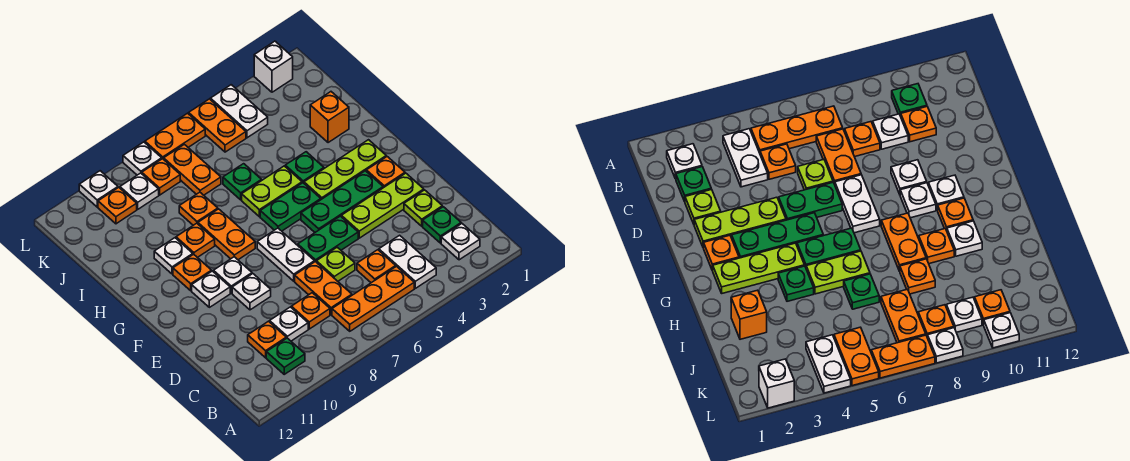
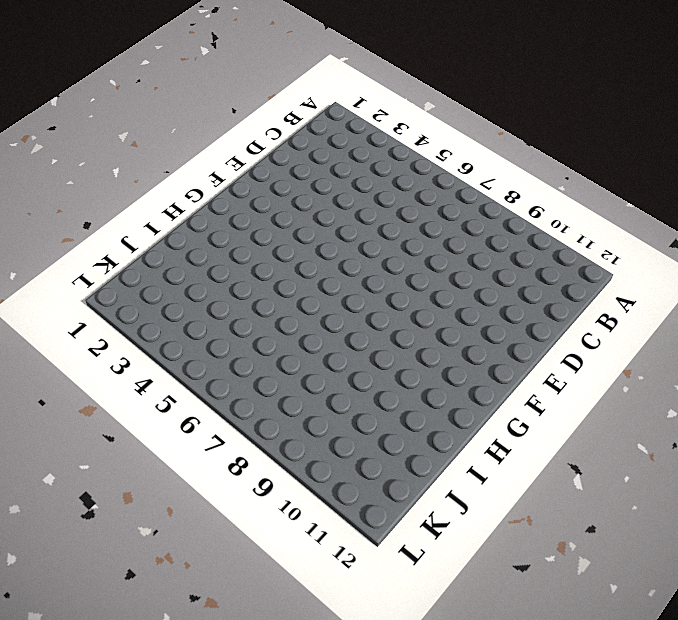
none -> white plate B2 level 1
none -> white plate B4:C4 level 1
none -> orange plate B5:B7 level 1
none -> green plate B10 level 1

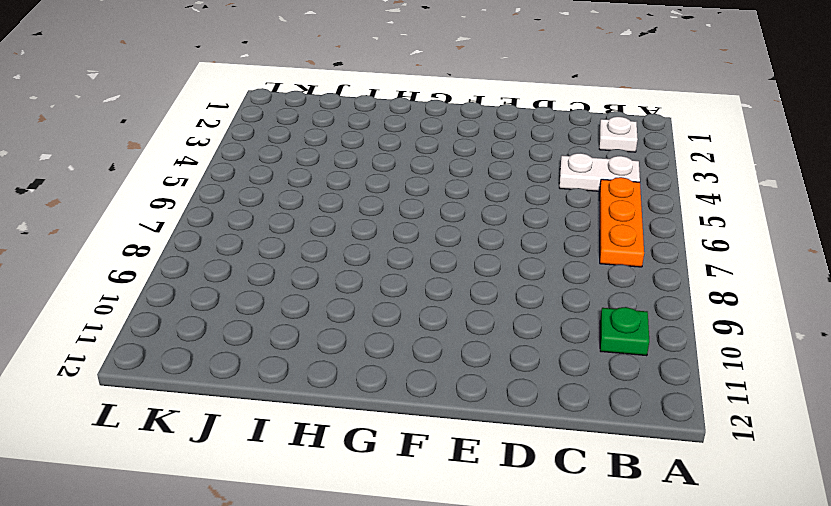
none -> green plate C2 level 1
none -> orange plate C5 level 1
none -> orange plate C7:D7 level 1
none -> orange plate C8 level 1

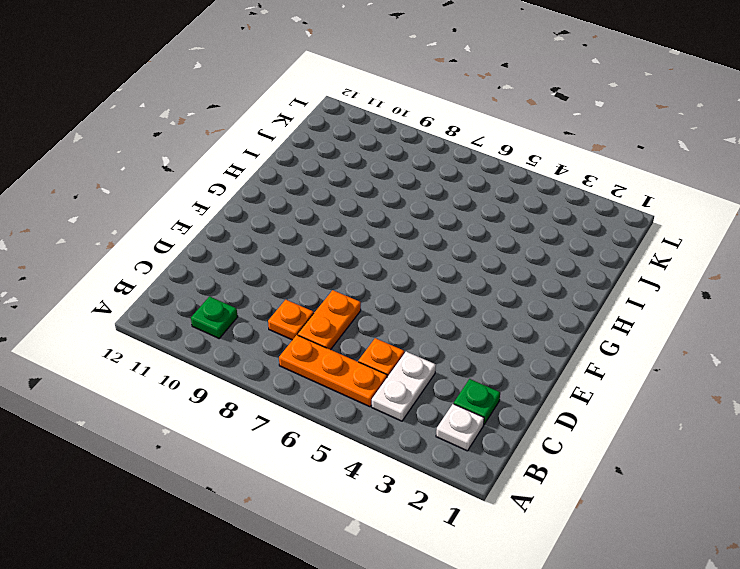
none -> white plate C9 level 1
none -> orange plate C10 level 1
none -> lime plate D2 level 1
none -> lime plate D6 level 1

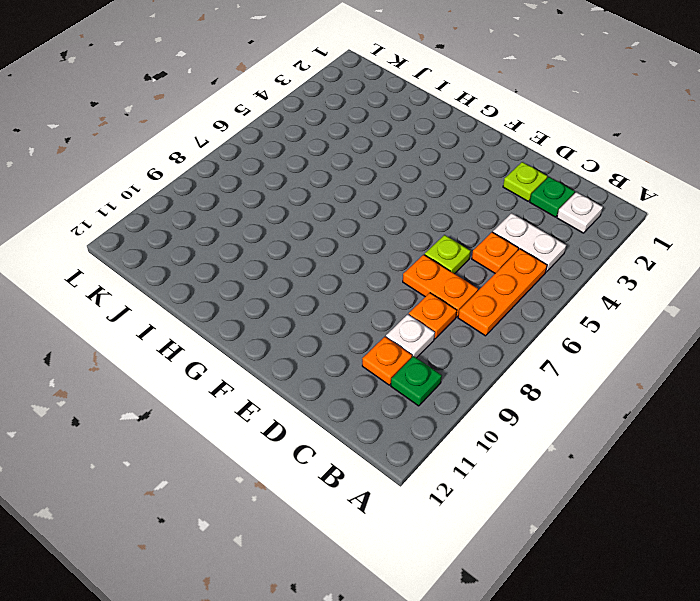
none -> lime plate E2:E4 level 1
none -> green plate E5:E6 level 1
none -> white plate E7:F7 level 1
none -> white plate E9 level 1

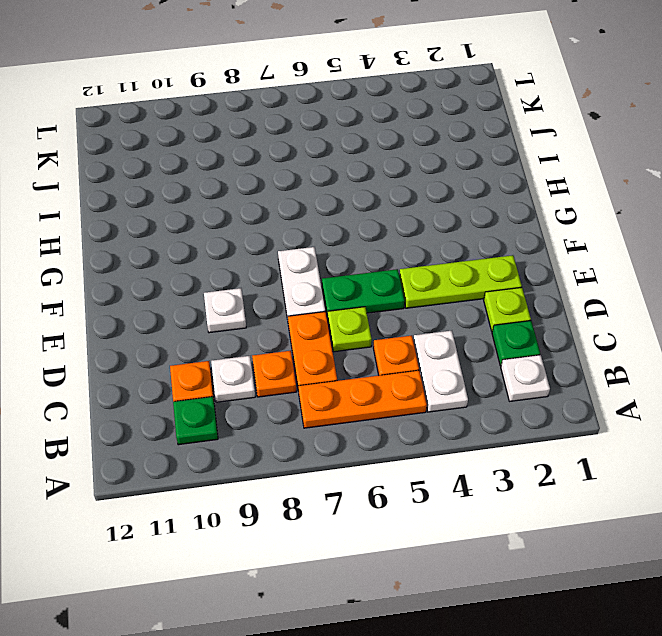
none -> orange plate F2 level 1
none -> green plate F3:F5 level 1
none -> white plate F9 level 1
none -> white plate F10 level 1

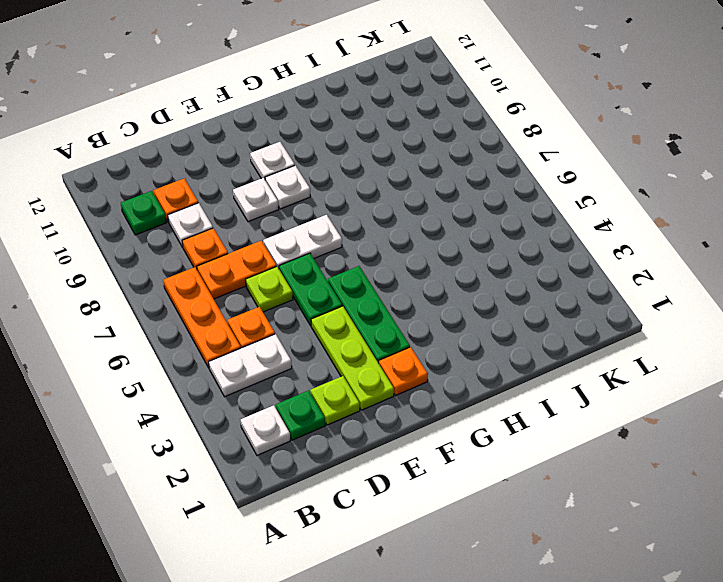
none -> lime plate G2:G4 level 1
none -> green plate G5:G6 level 1
none -> orange plate G8:H8 level 1
none -> orange plate G10 level 1

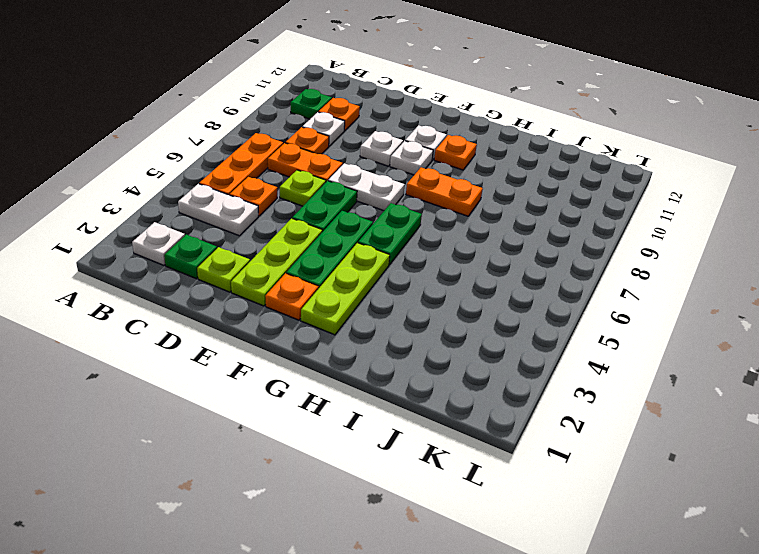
none -> green plate H4 level 1
none -> lime plate H5:H6 level 1
none -> orange plate H9 level 1
none -> white plate H10 level 1

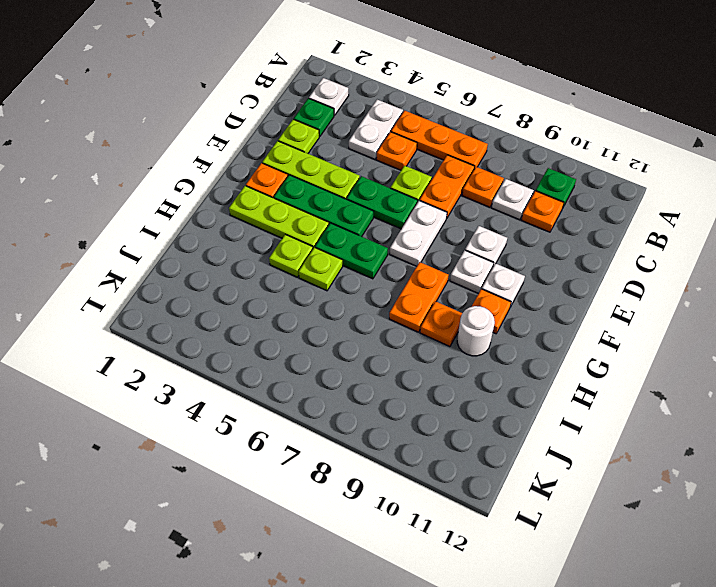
lime plate H4 level 1 -> green plate H4 level 1
lime plate H5 level 1 -> lime plate H5:H6 level 1
white round brick H10 level 1 -> white plate H10 level 1
none -> orange brick I2 level 1
none -> green plate I6 level 1
none -> orange plate I8 level 1
none -> orange plate J7:K7 level 1

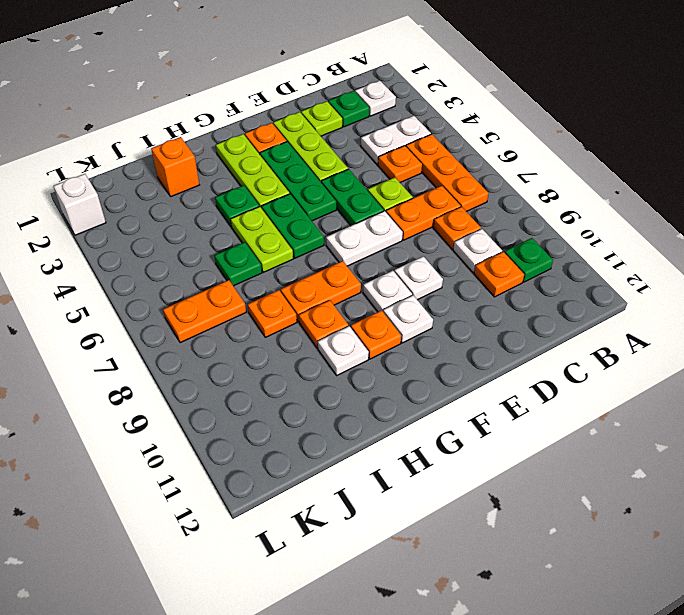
none -> white plate K4:L4 level 1
none -> orange plate K5:L5 level 1
none -> orange plate K8 level 1
none -> white plate K9 level 1

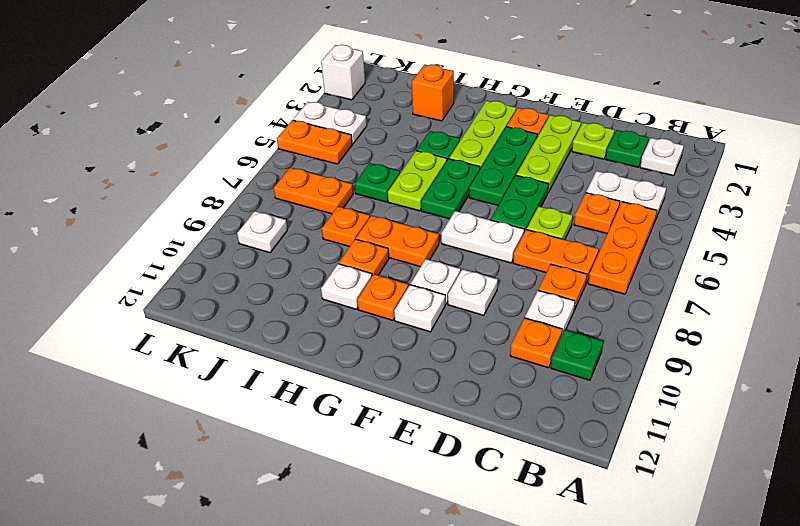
none -> orange plate K8 level 1
none -> orange plate K10 level 1
none -> orange plate L6:L7 level 1
none -> white plate L8 level 1

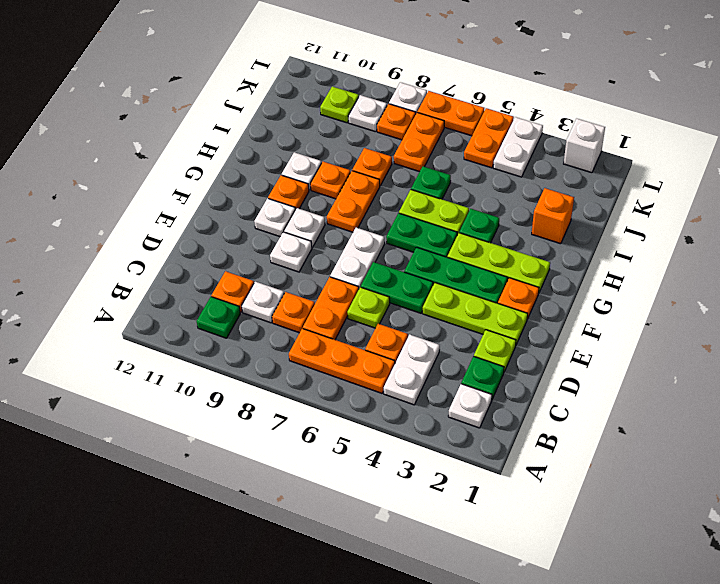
lime plate K10 level 1 -> orange plate K10 level 1
none -> white plate L10 level 1

